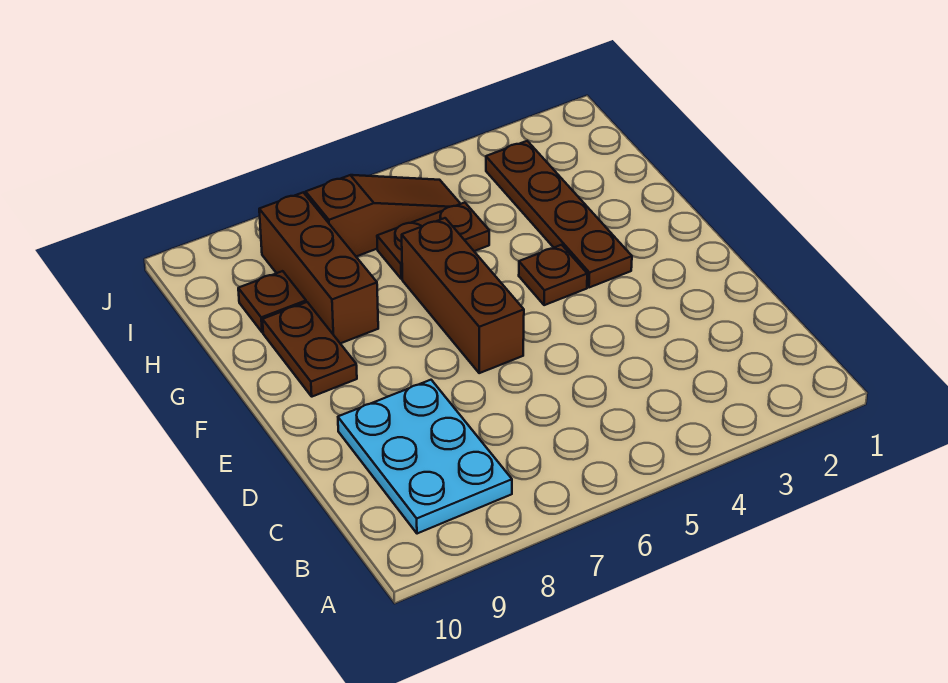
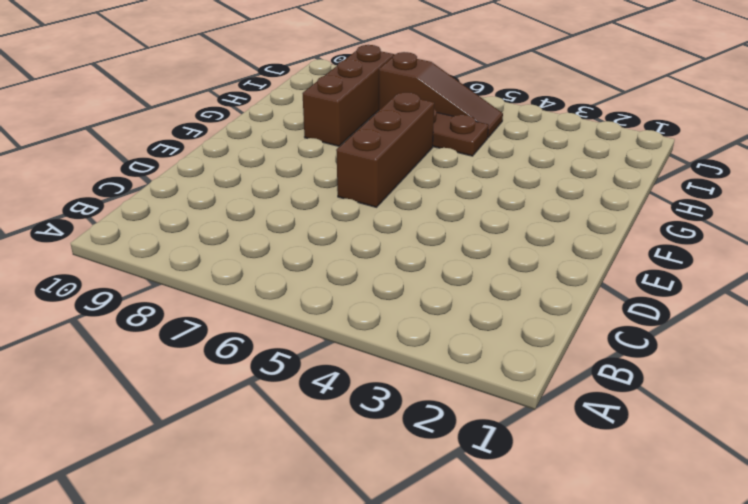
none -> cyan plate B8:D9 level 1
none -> brown plate F3:I3 level 1

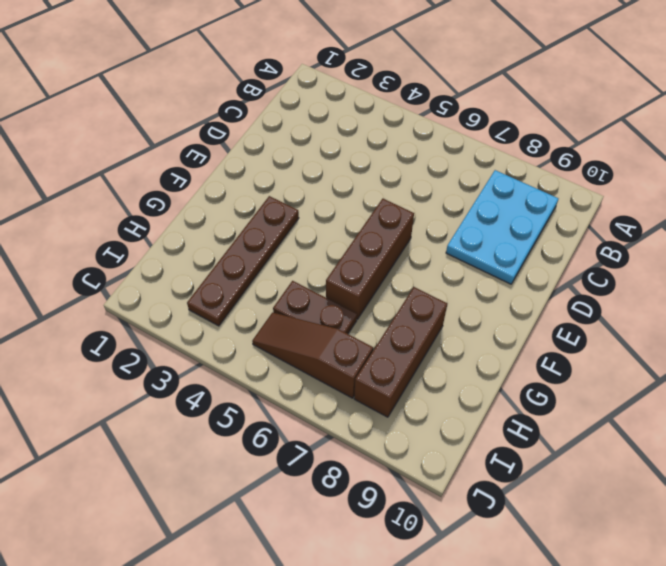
none -> brown plate F4 level 1
none -> brown plate F9:G9 level 1

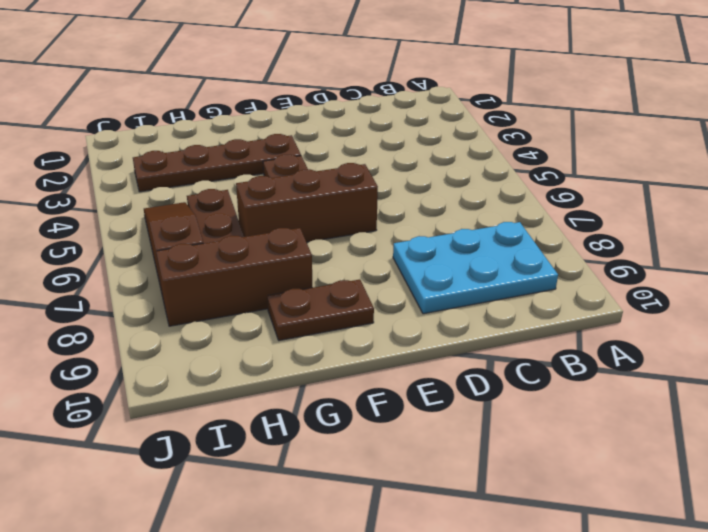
none -> brown plate H9 level 1

